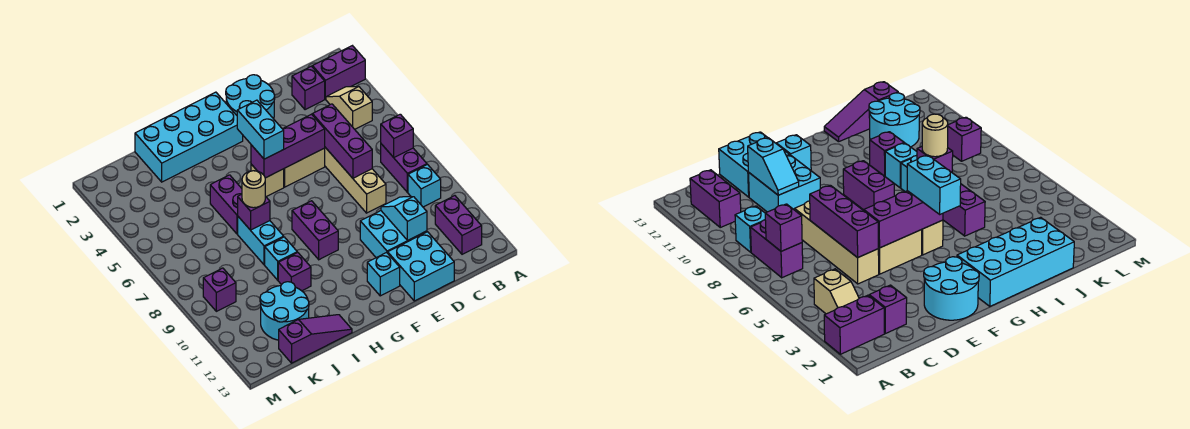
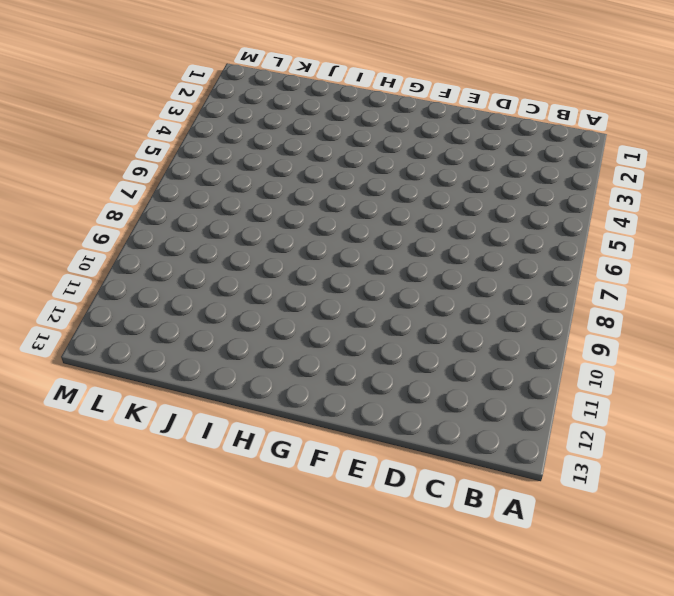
none -> purple brick A2:B2 level 1
none -> tan slope B3:B4 level 1 top 4
none -> purple brick B7:B8 level 1

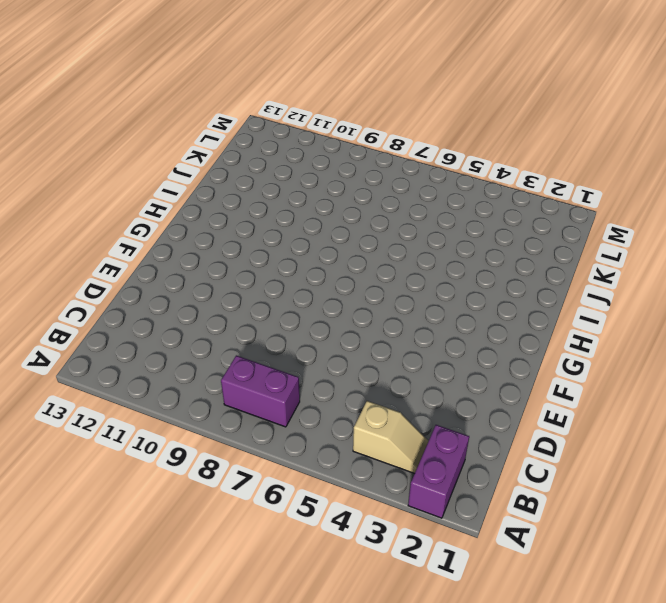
none -> cyan brick B9 level 1
none -> purple brick B11:B12 level 1
none -> purple brick C2 level 1

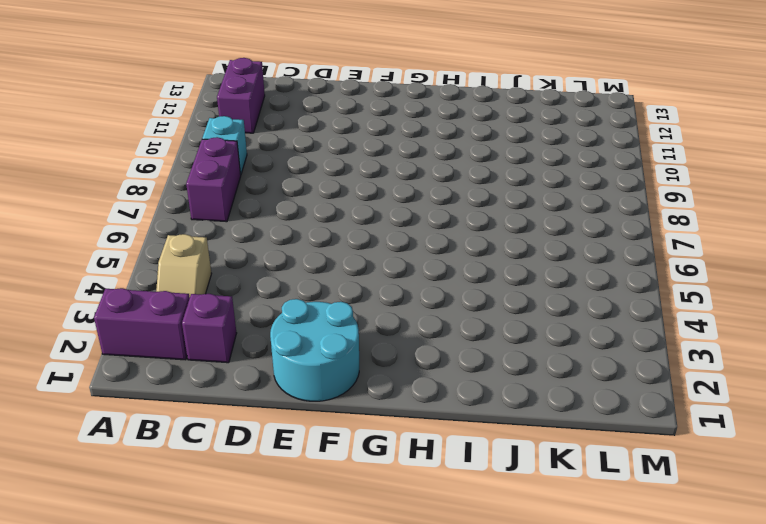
none -> tan brick D5:D8 level 1
none -> cyan brick D10:E11 level 1
none -> cyan brick D12:E13 level 1

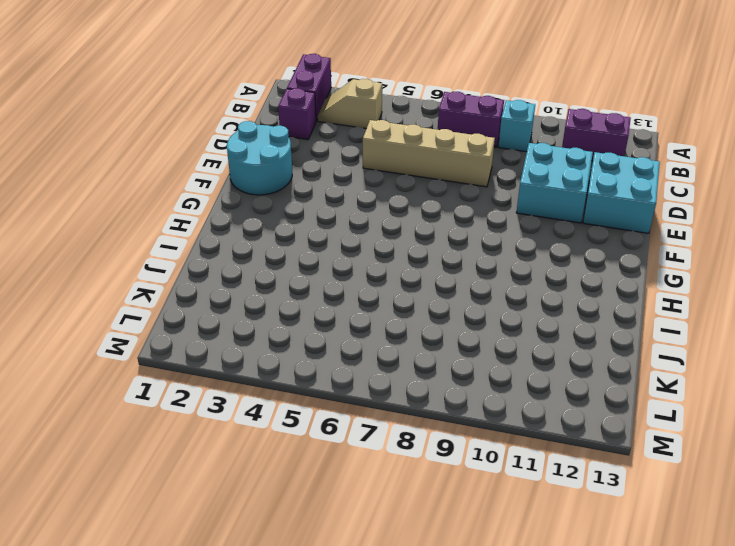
none -> tan brick E5:F5 level 1
none -> cyan brick F12 level 1
none -> cyan brick G1:J2 level 1

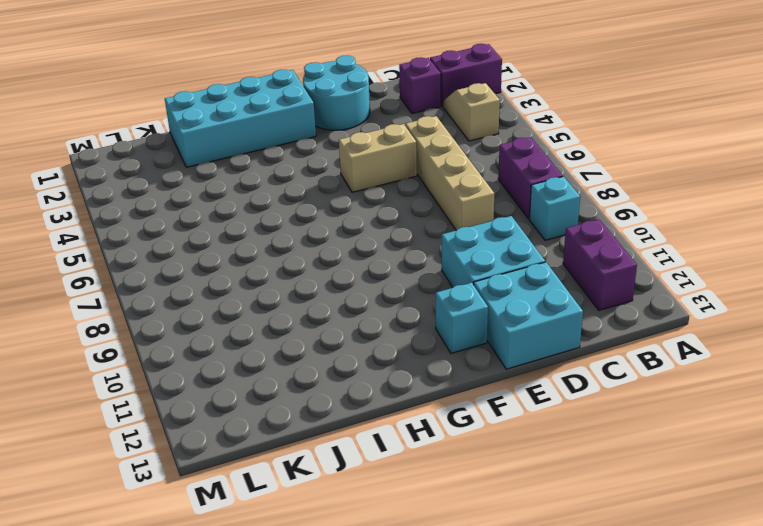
none -> tan brick G5 level 1
none -> purple brick G8:G9 level 1
none -> purple brick I5:I6 level 1

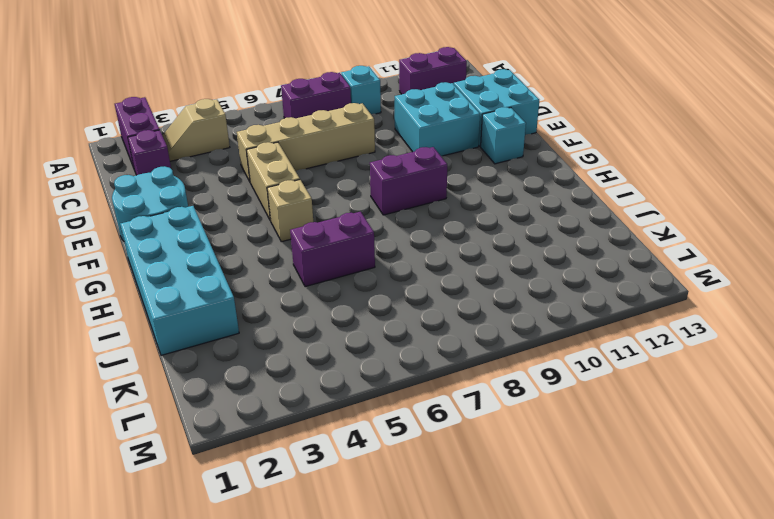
none -> cyan brick I7:I8 level 1
none -> cyan brick I9 level 1
none -> purple brick I10 level 1

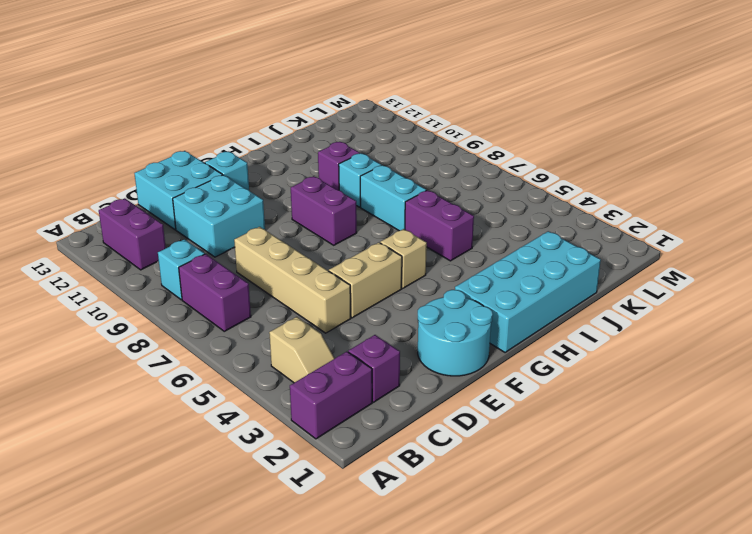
none -> purple slope I13:K13 level 1 top K
none -> cyan round brick J11:K12 level 1
none -> purple brick L9 level 1

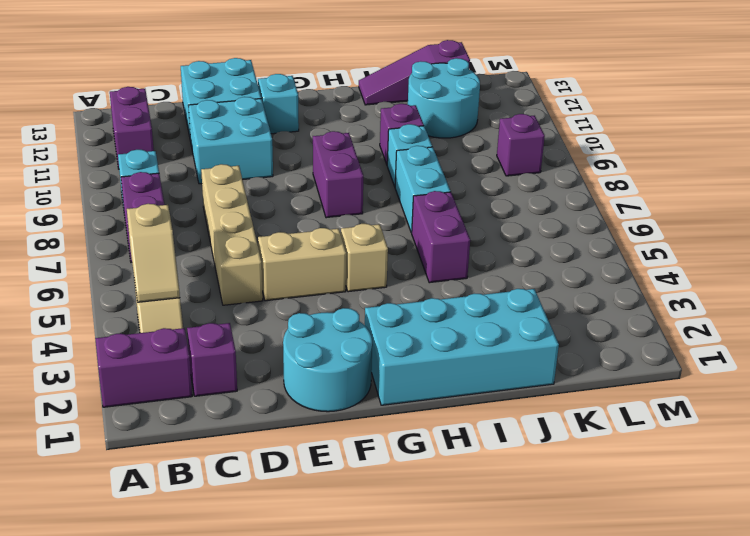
tan slope B4:B5 level 2 top 5 -> none
none -> purple brick B7 level 2
none -> purple brick D5:D7 level 2
none -> cyan slope D10:D11 level 2 top 11

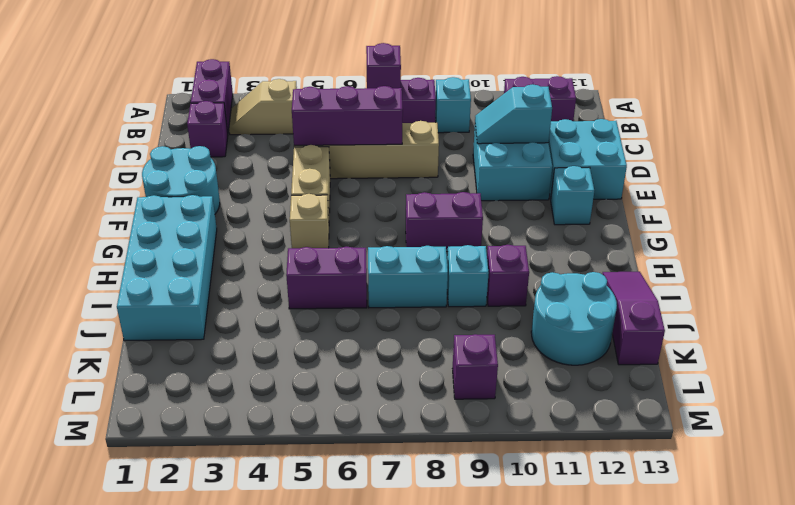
none -> purple brick E5:G5 level 2
none -> purple brick I7 level 2
none -> cyan brick G4:G5 level 3

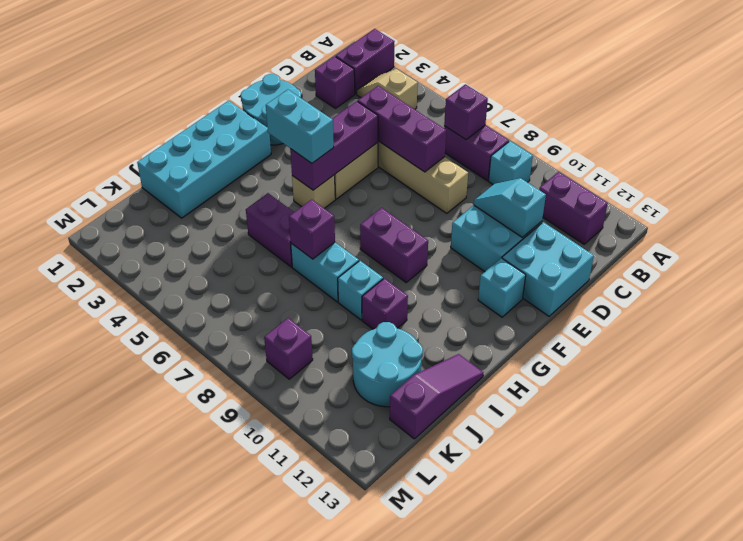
none -> tan round brick I7 level 3

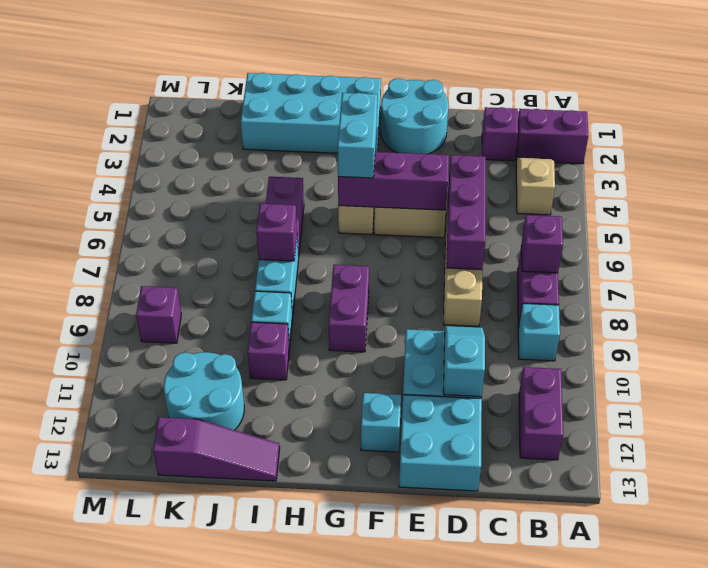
none -> tan round brick I7 level 3

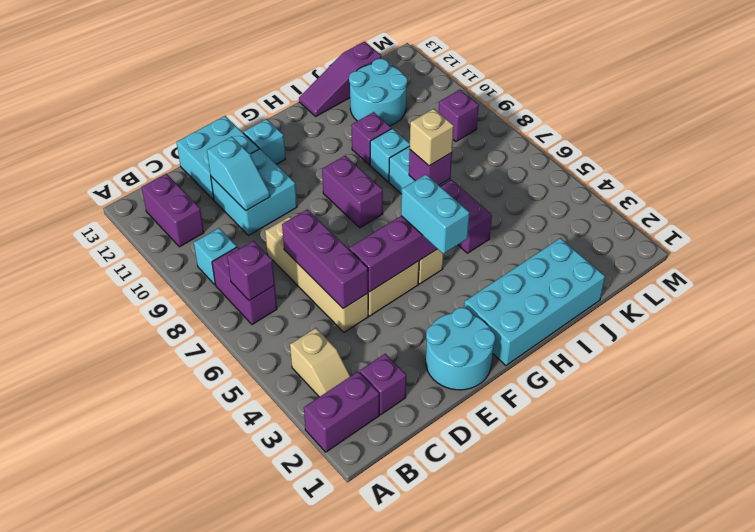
tan brick I7 level 3 -> tan round brick I7 level 3

